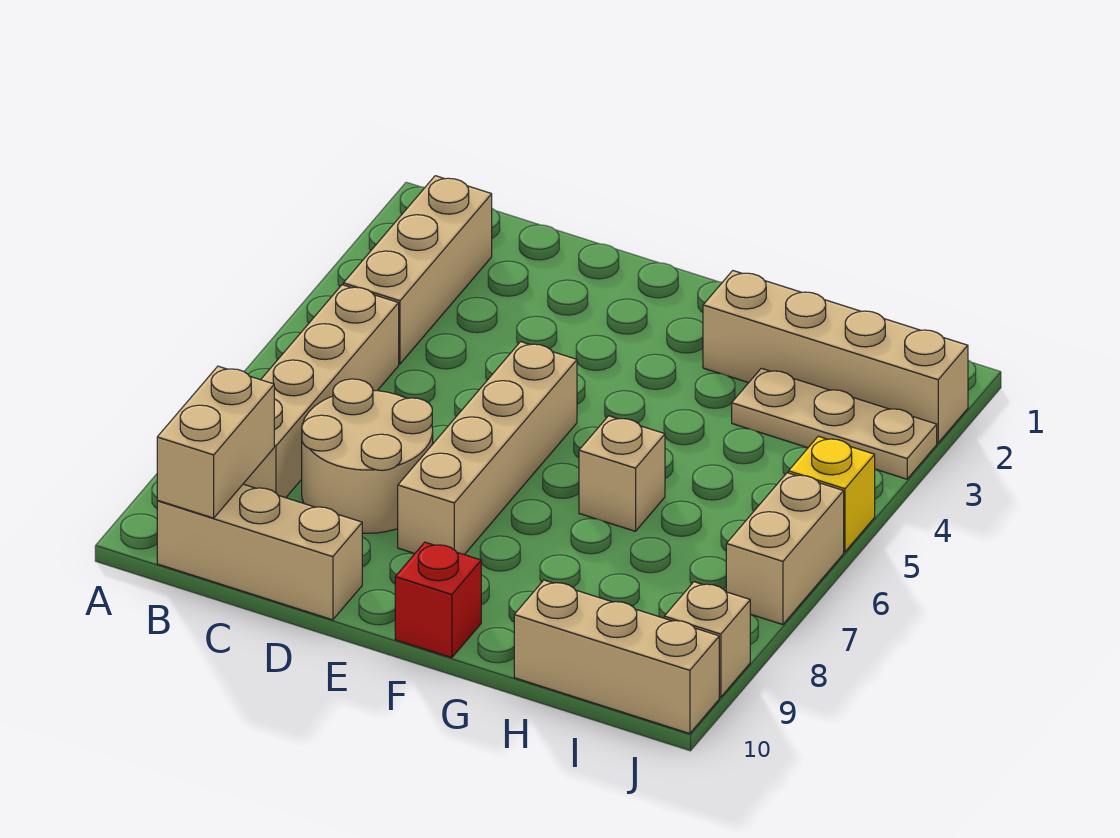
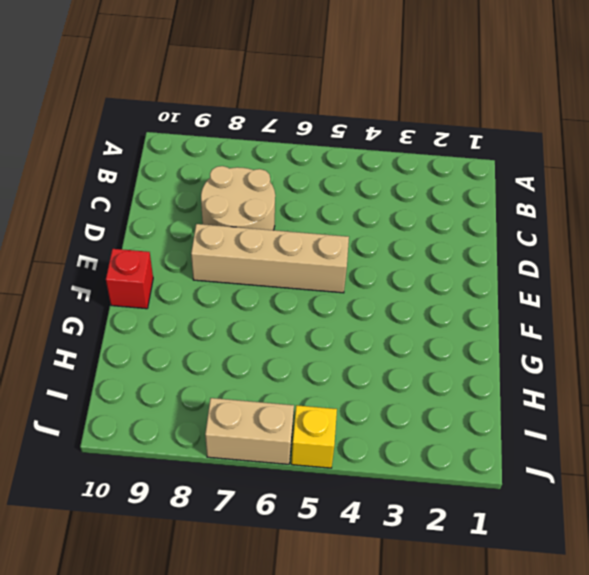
none -> tan brick B2:B4 level 1
none -> tan brick B5:B8 level 1
none -> tan brick B10:D10 level 1

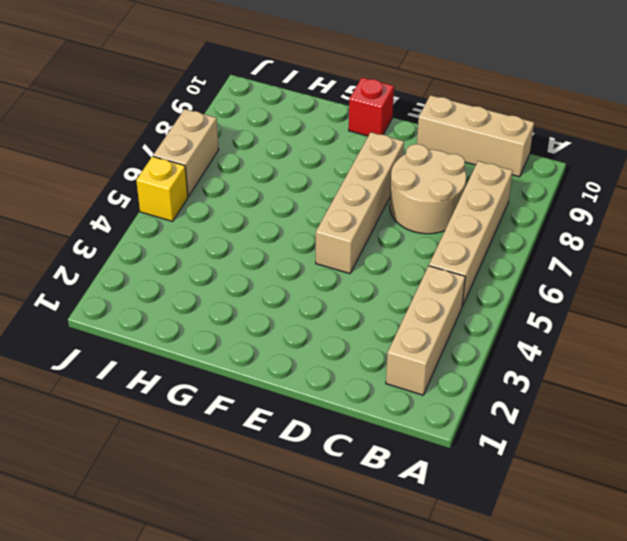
none -> tan brick G2:J2 level 1
none -> tan brick G6 level 1
none -> tan plate H3:J3 level 1

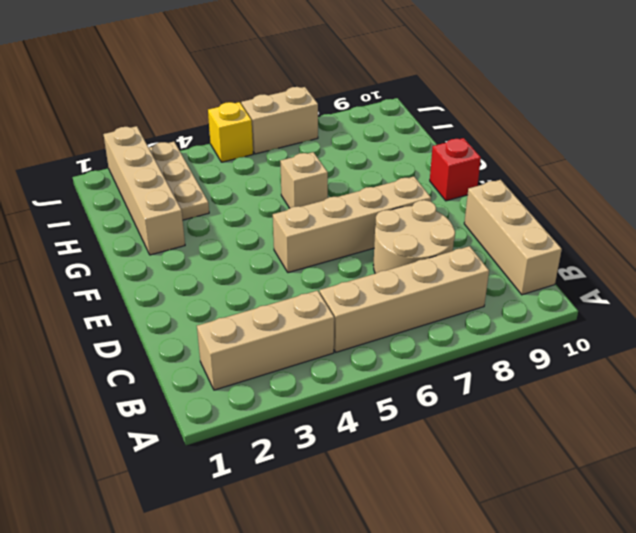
none -> tan brick H10:J10 level 1
none -> tan brick J9 level 1
none -> tan brick B9:B10 level 2

